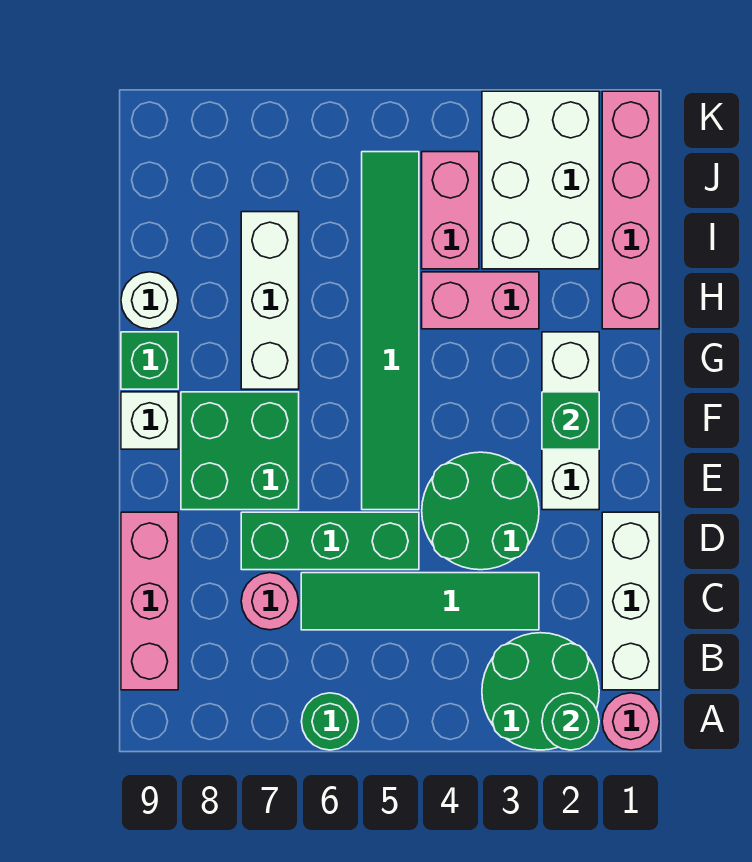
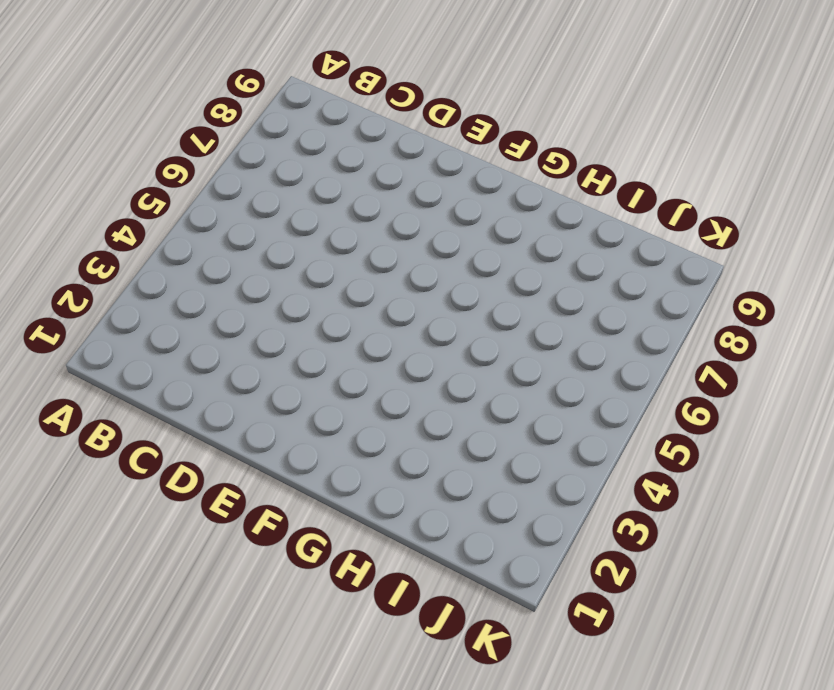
none -> pink round brick A1 level 1
none -> green round brick A2:B3 level 1
none -> green round brick A6 level 1

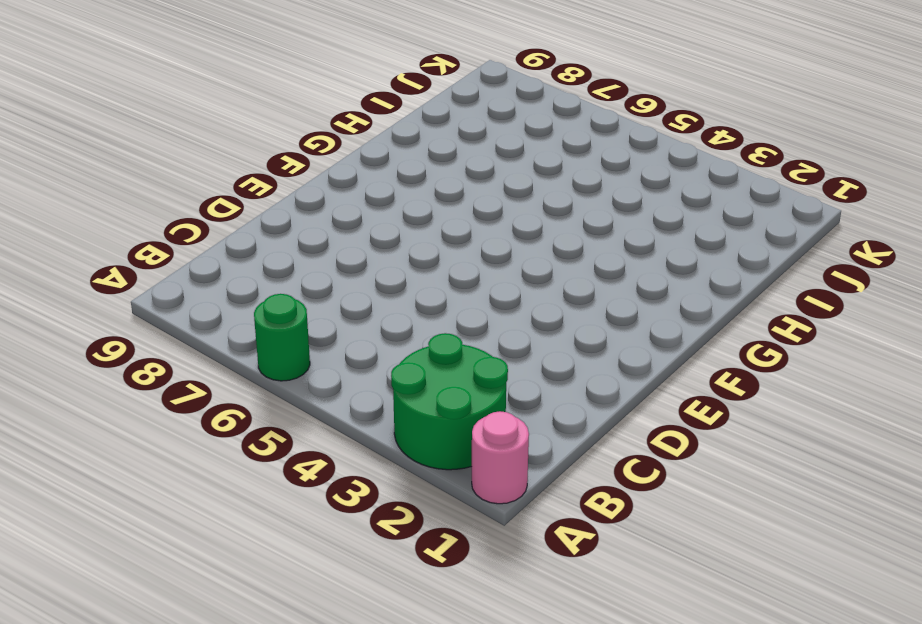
none -> white brick B1:D1 level 1
none -> pink brick B9:D9 level 1
none -> green tile C3:C6 level 1

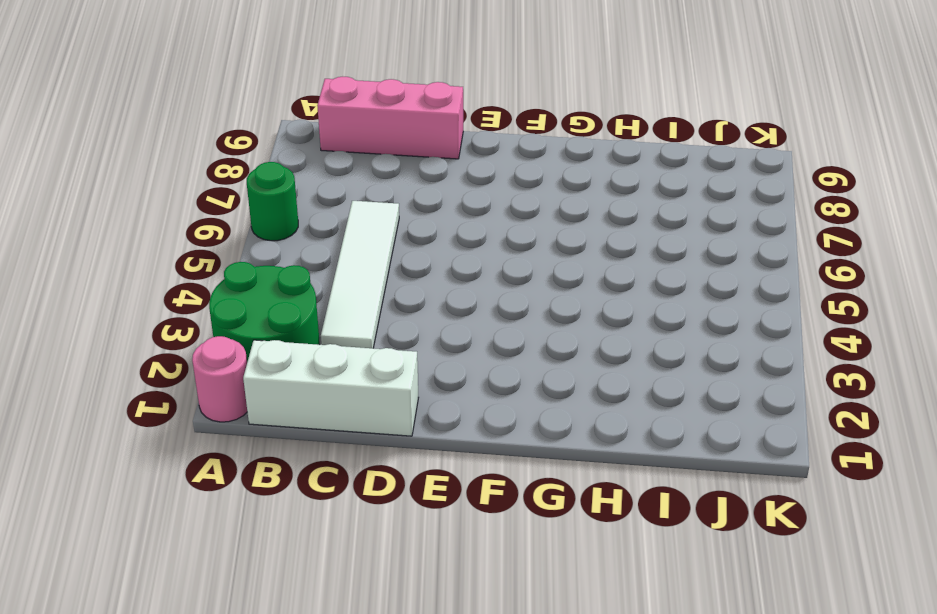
white tile C3:C6 level 1 -> green tile C3:C6 level 1
none -> pink round brick C7 level 1
none -> green round brick D3:E4 level 1
none -> green brick D5:D7 level 1

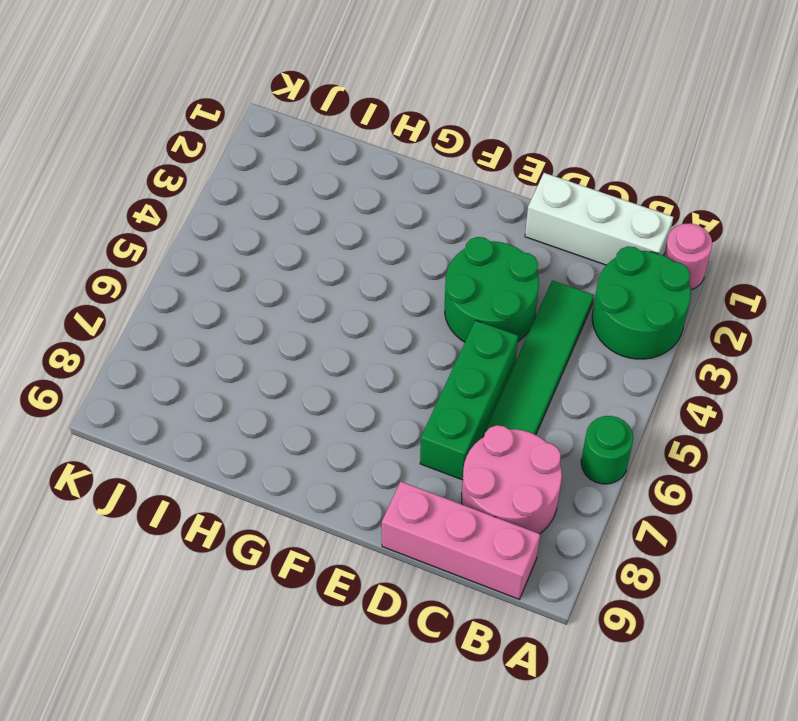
pink round brick B7:C8 level 1 -> pink round brick C7 level 1
none -> white brick E2:G2 level 1
none -> green tile E5:J5 level 1
none -> green brick E7:F8 level 1

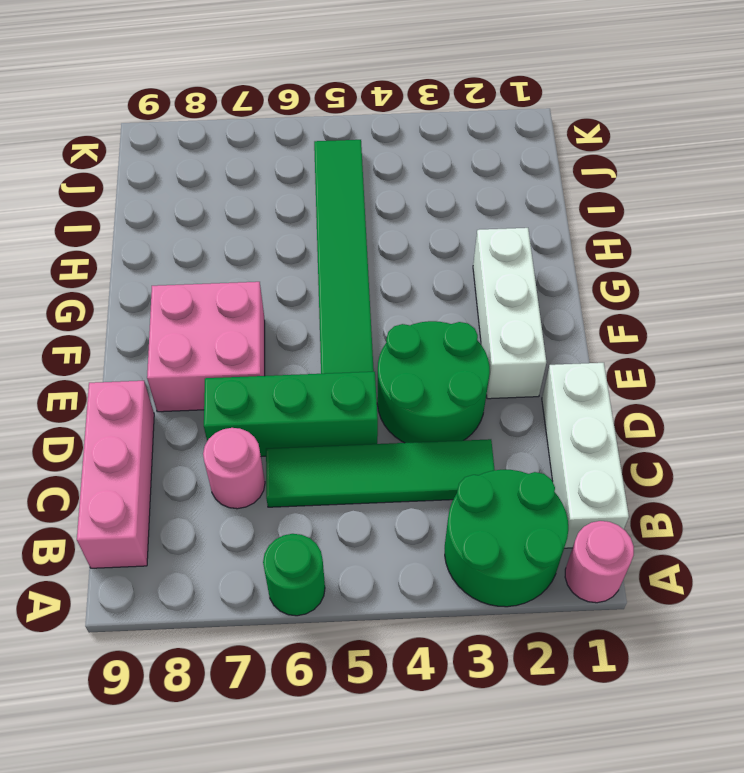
pink brick E7:F8 level 1 -> green brick E7:F8 level 1
none -> white brick F9 level 1
none -> white brick G7:I7 level 1
none -> green brick G9 level 1

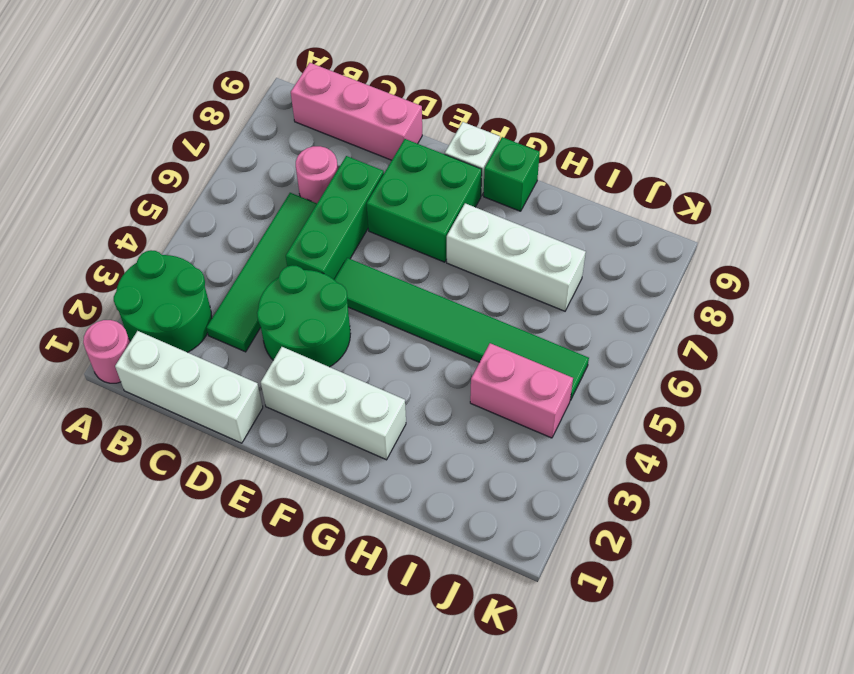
none -> green round brick A6 level 1
none -> pink brick H1:K1 level 1
none -> pink brick H3:H4 level 1

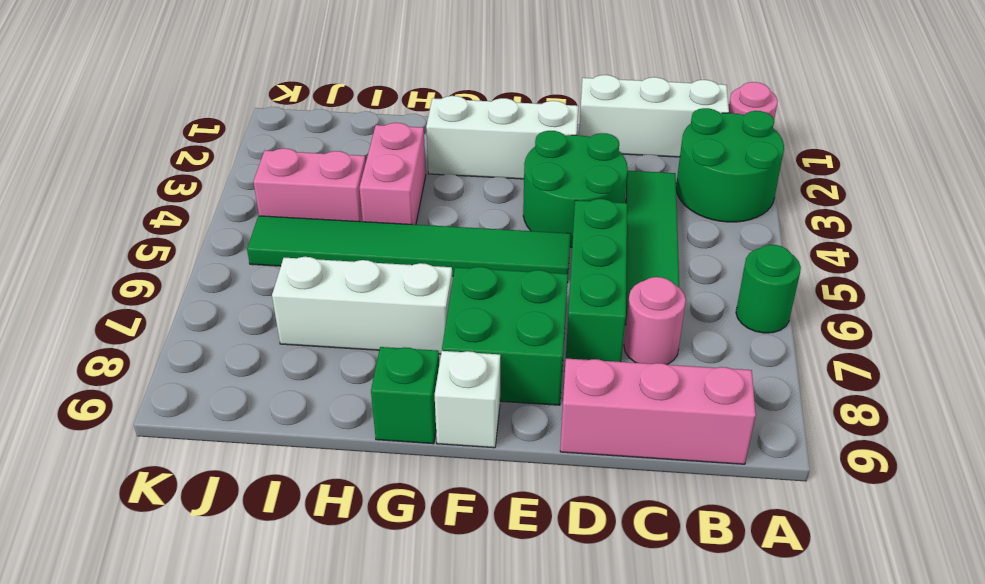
none -> pink brick H1:K1 level 1
none -> white round brick H9 level 1
none -> white brick I2:K3 level 1

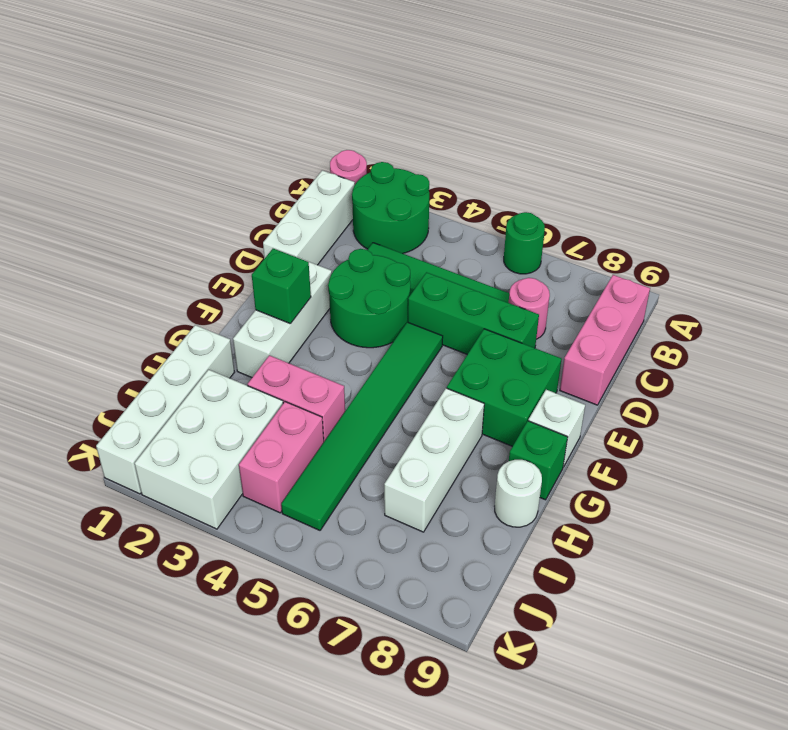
white brick H1:K1 level 1 -> pink brick H1:K1 level 1
none -> green round brick A2 level 2

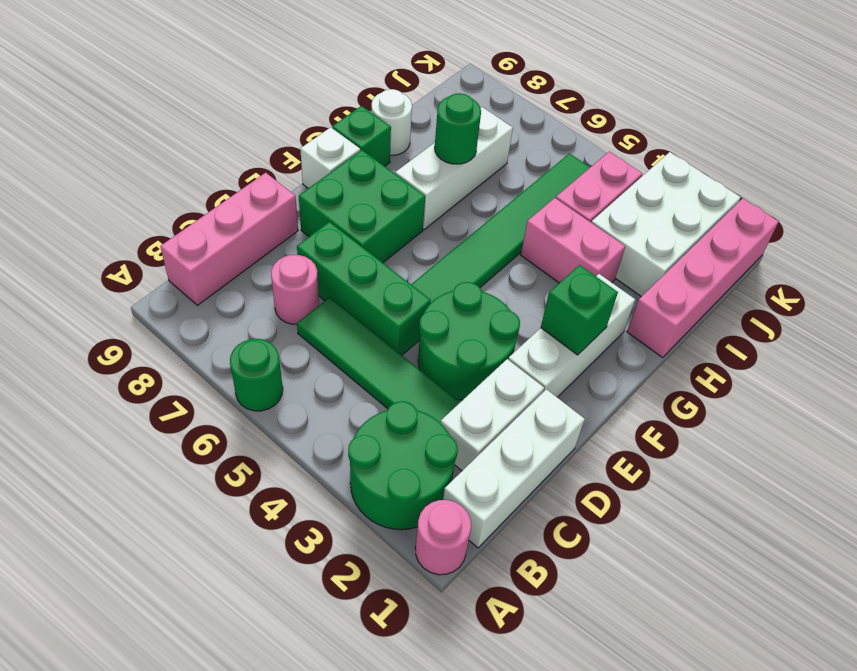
white brick C2:D2 level 1 -> none
green round brick H7 level 2 -> green round brick A2 level 2

